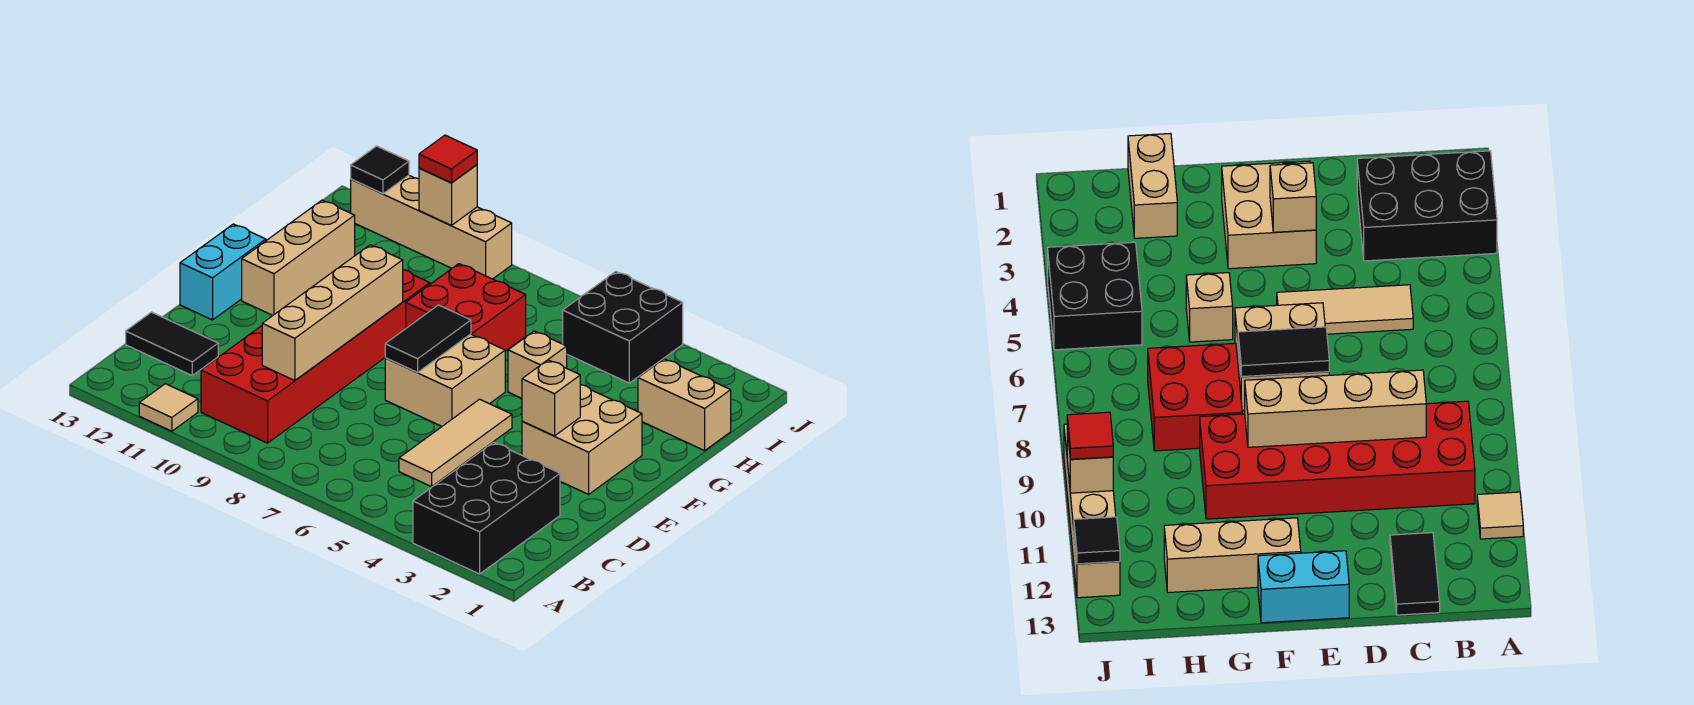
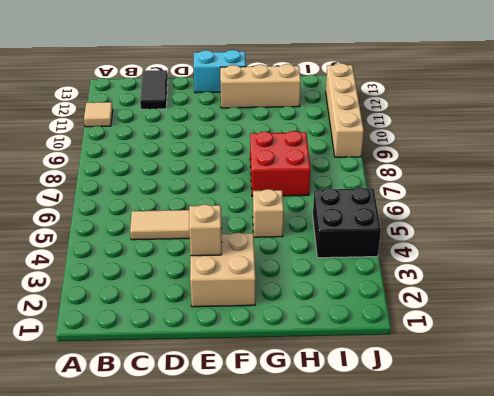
none -> black brick A2:C3 level 1
none -> red brick B9:G10 level 1
none -> tan brick E6:F7 level 1

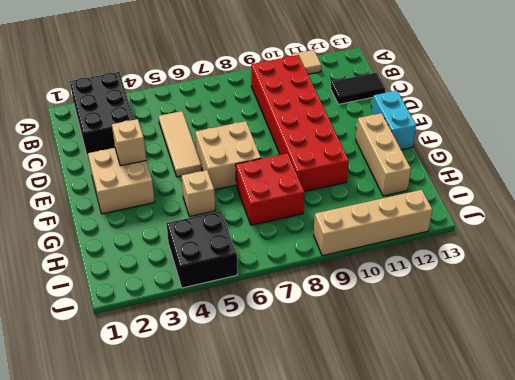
none -> tan brick H1:H2 level 1
none -> tan brick C9:F9 level 2
none -> black tile E7:F7 level 2

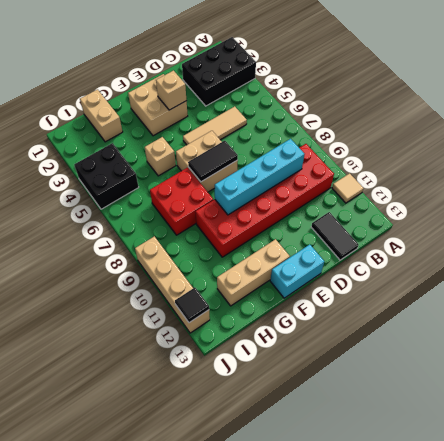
cyan brick C9:F9 level 2 -> tan brick C9:F9 level 2
none -> tan brick J10 level 2
none -> red tile J10 level 3

